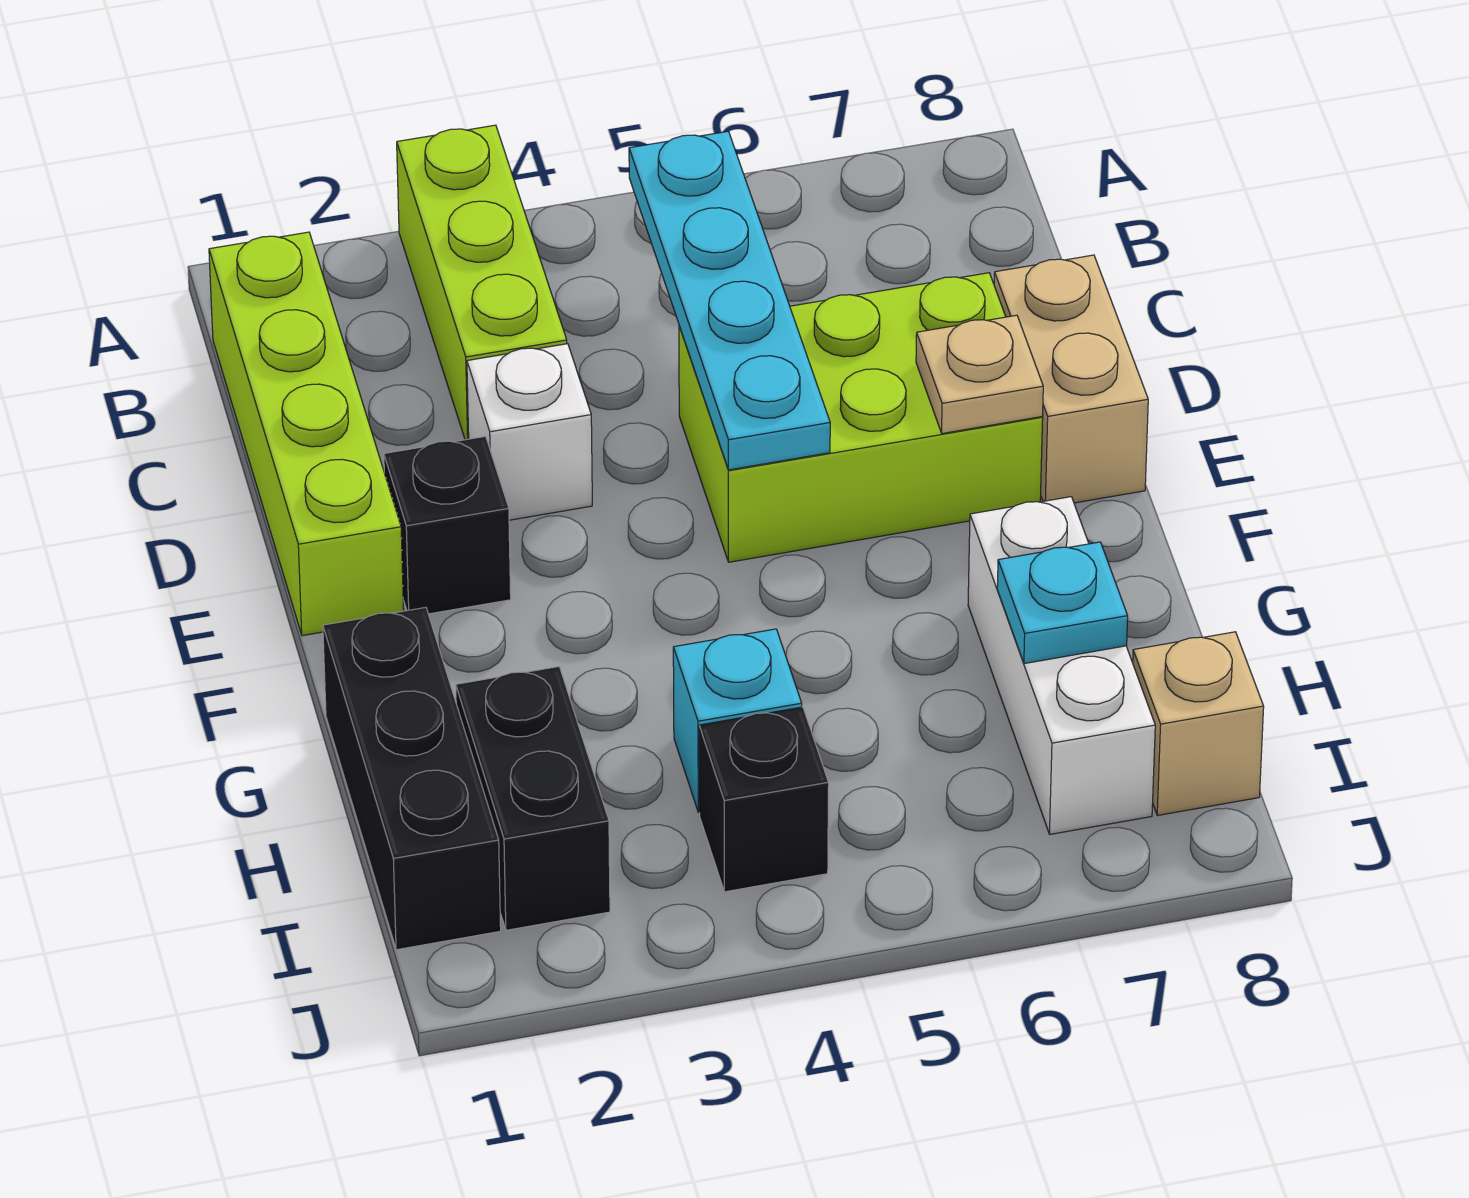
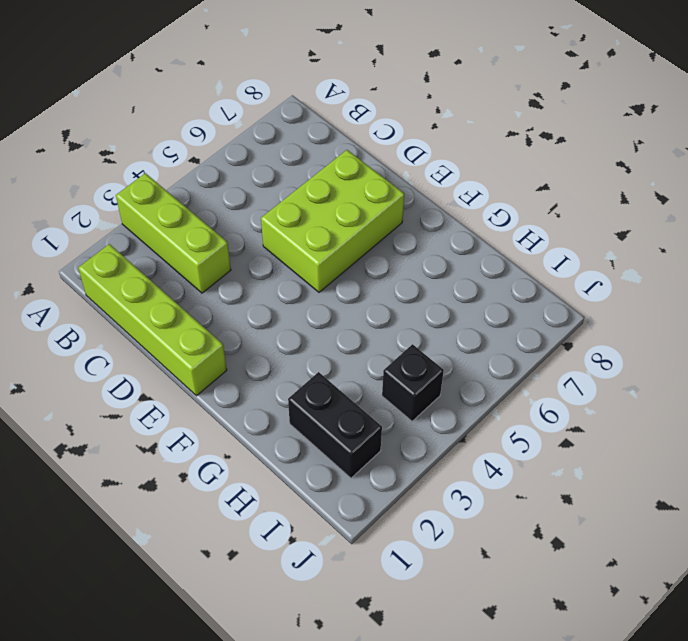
none -> white brick D3 level 1
none -> tan brick D8:E8 level 1
none -> black brick E2 level 1

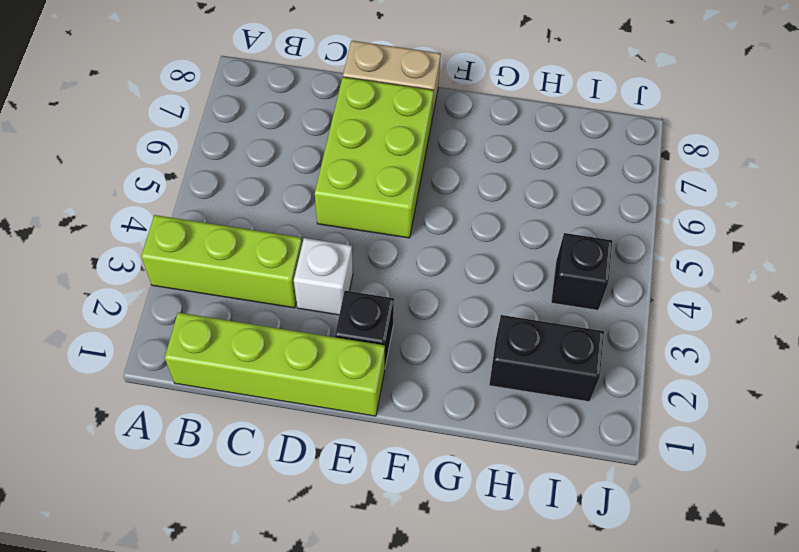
none -> black brick G1:I1 level 1
none -> white brick G7:I7 level 1
none -> cyan brick H4 level 1

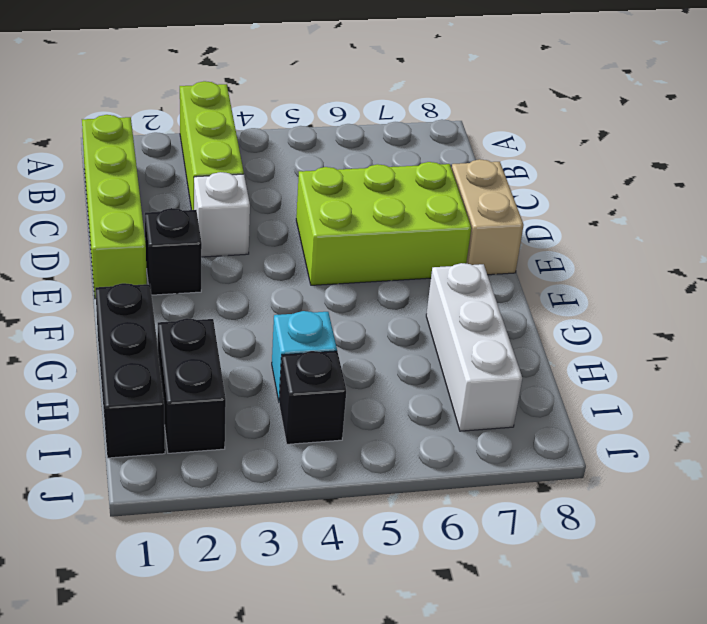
none -> tan brick I8 level 1
none -> cyan plate B5:E5 level 2
none -> tan plate E7 level 2

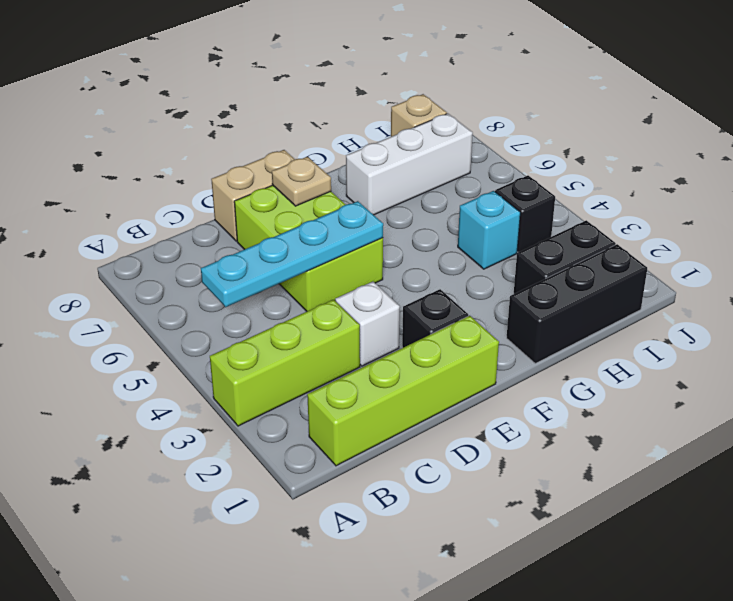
none -> cyan plate H7 level 2

